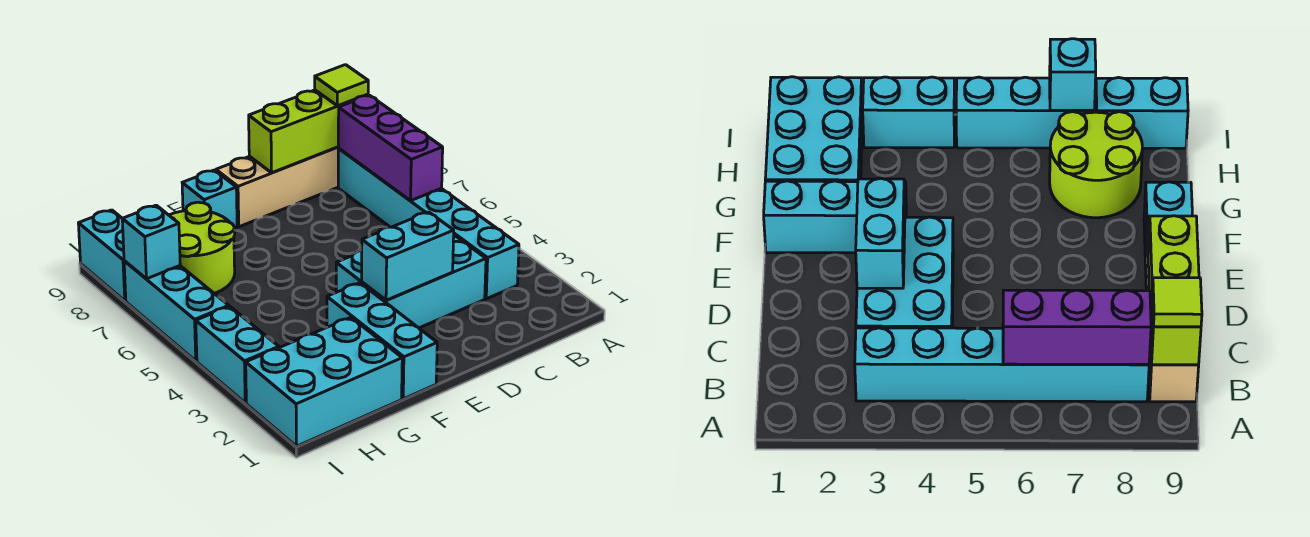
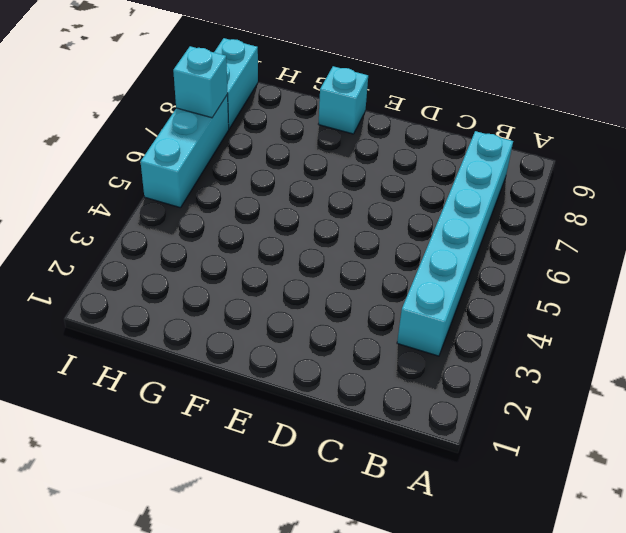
none -> tan brick B9:E9 level 1
none -> cyan brick C3:E4 level 1
none -> cyan brick F1:F3 level 1

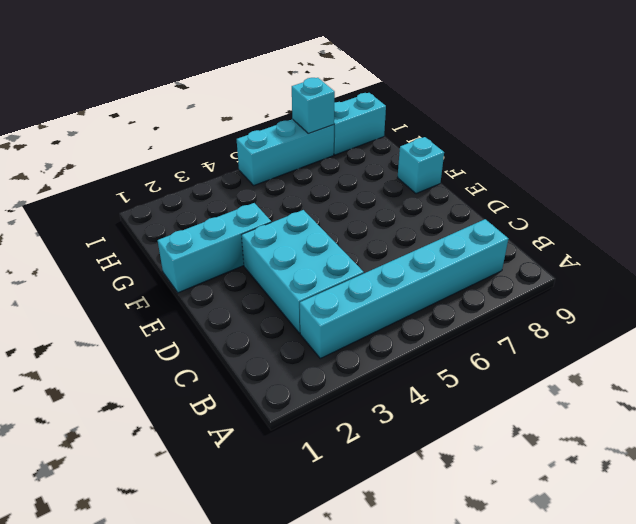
none -> tan brick B9:E9 level 1
none -> cyan brick G1:I2 level 1
none -> lime round brick G7:H8 level 1

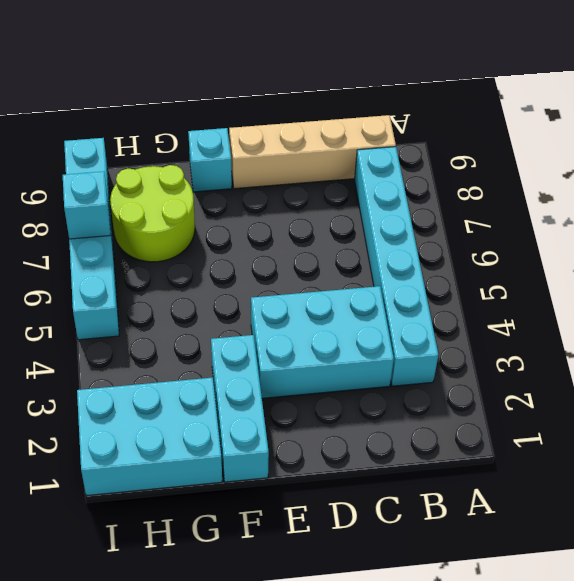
none -> cyan brick I3:I4 level 1
none -> purple brick B6:B8 level 2
none -> lime brick B9:D9 level 2

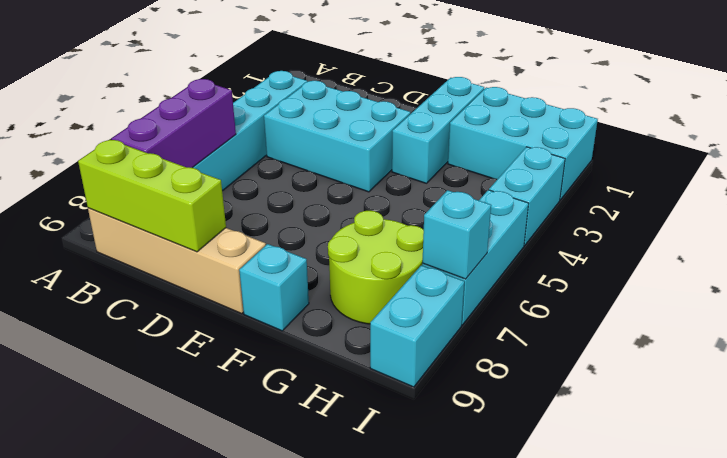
none -> cyan brick D3:E3 level 2
none -> lime tile B9 level 3

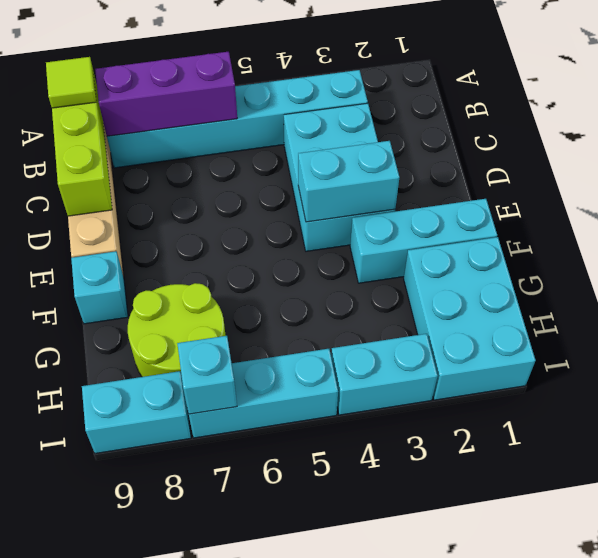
cyan brick E3:E4 level 2 -> cyan brick D3:E3 level 2

